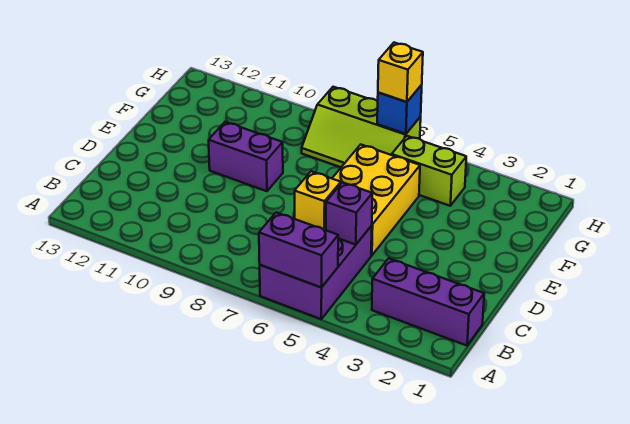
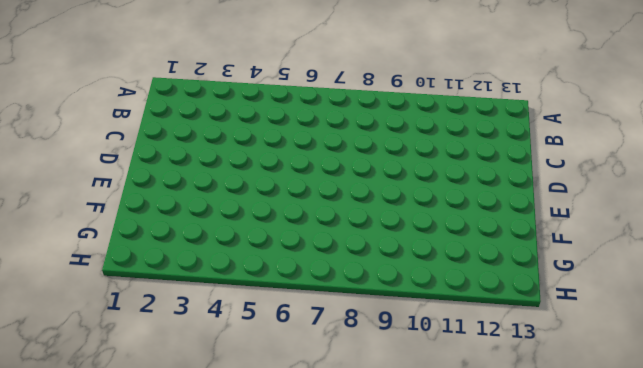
none -> purple brick A5:C6 level 1
none -> purple brick B1:B3 level 1

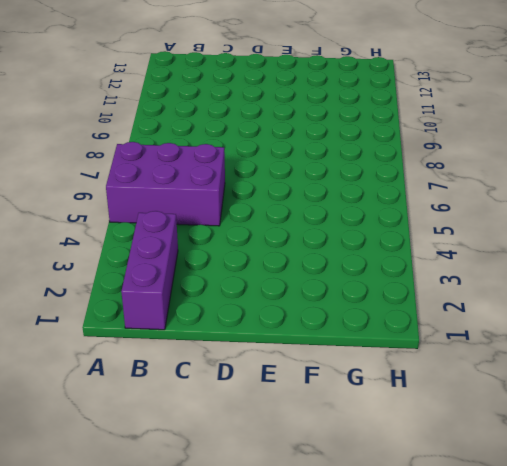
none -> yellow brick D5:F6 level 1
none -> purple brick E9:E10 level 1

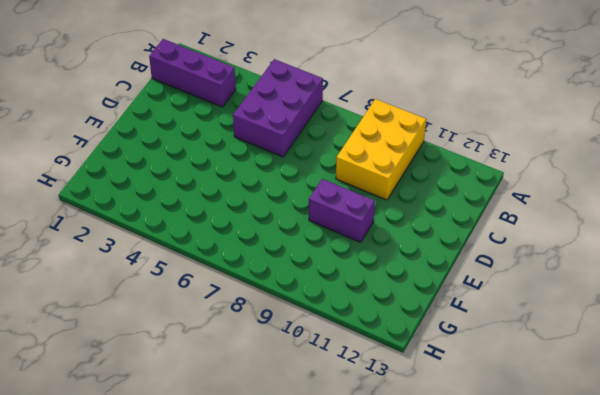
yellow brick A9:C10 level 1 -> yellow brick D5:F6 level 1
none -> lime brick G4:G5 level 1
none -> lime slope G6:H8 level 1 top H

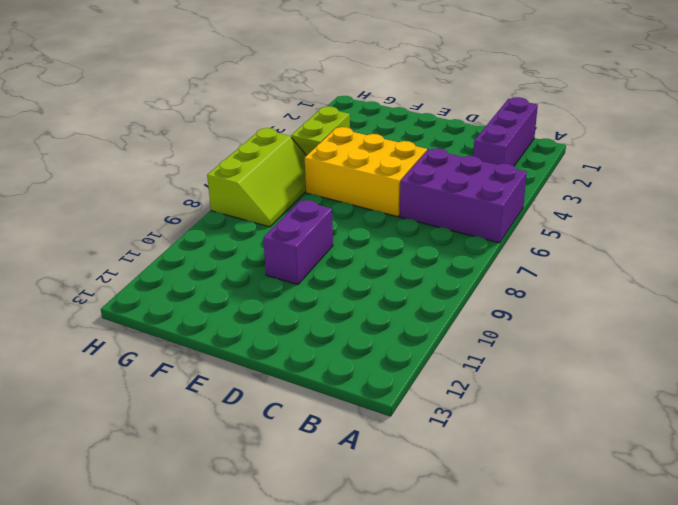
none -> purple brick A5:A6 level 2
none -> purple brick C5 level 2

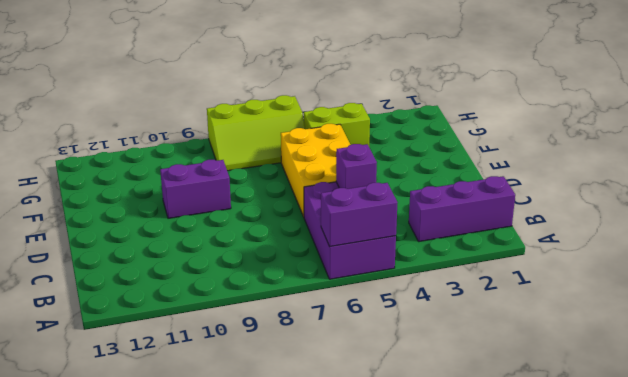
none -> yellow brick C6 level 2
none -> blue brick H6 level 2

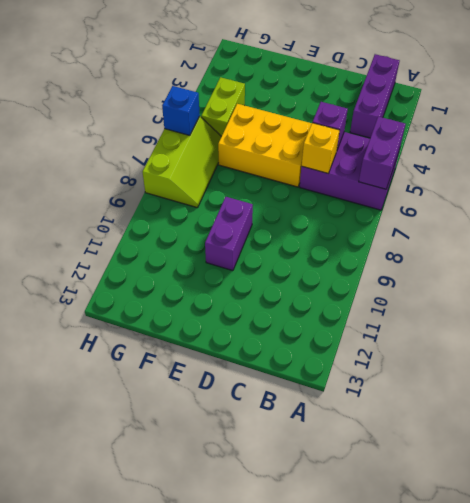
none -> yellow brick H6 level 3

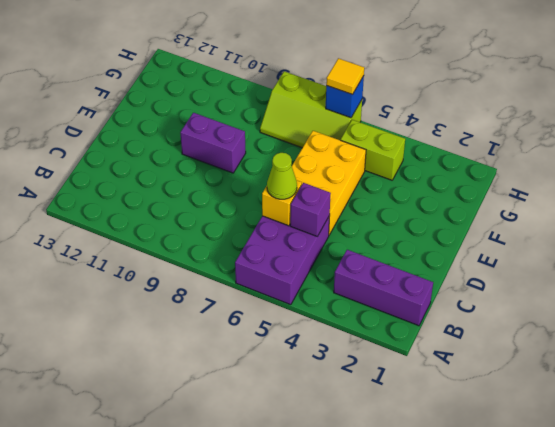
lime cone C6 level 3 -> none
yellow tile H6 level 3 -> yellow brick H6 level 3
none -> purple brick A5:A6 level 2

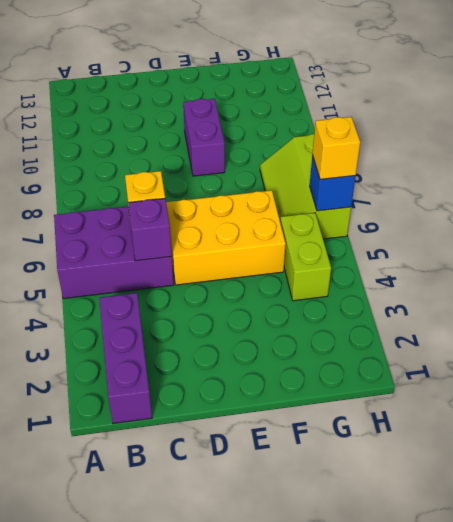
none -> purple brick A5:A6 level 2

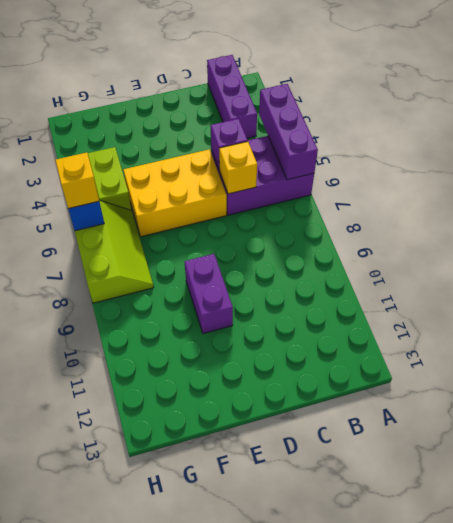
purple brick A4:A6 level 2 -> purple brick A5:A6 level 2

